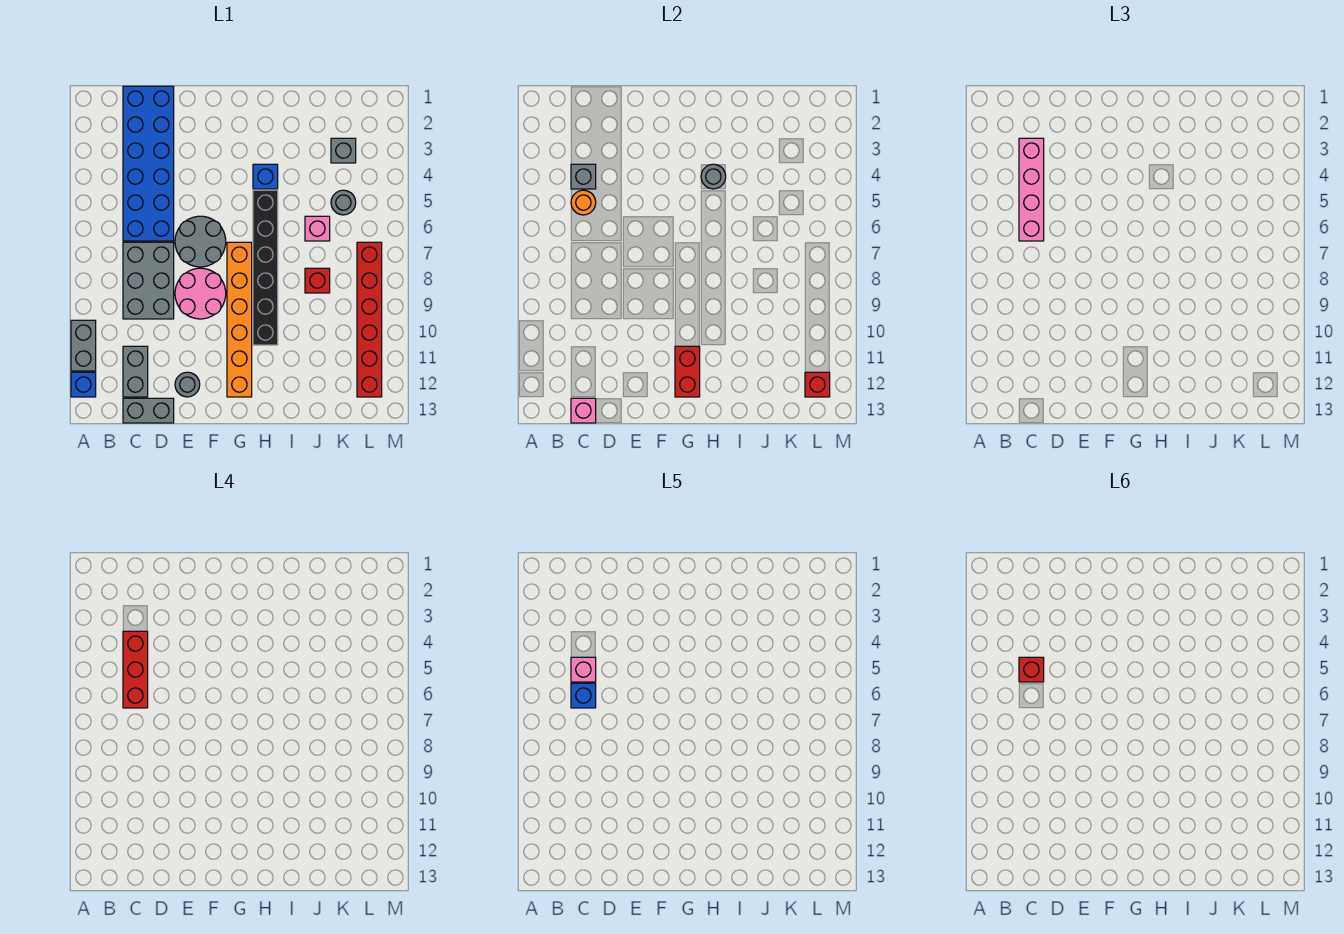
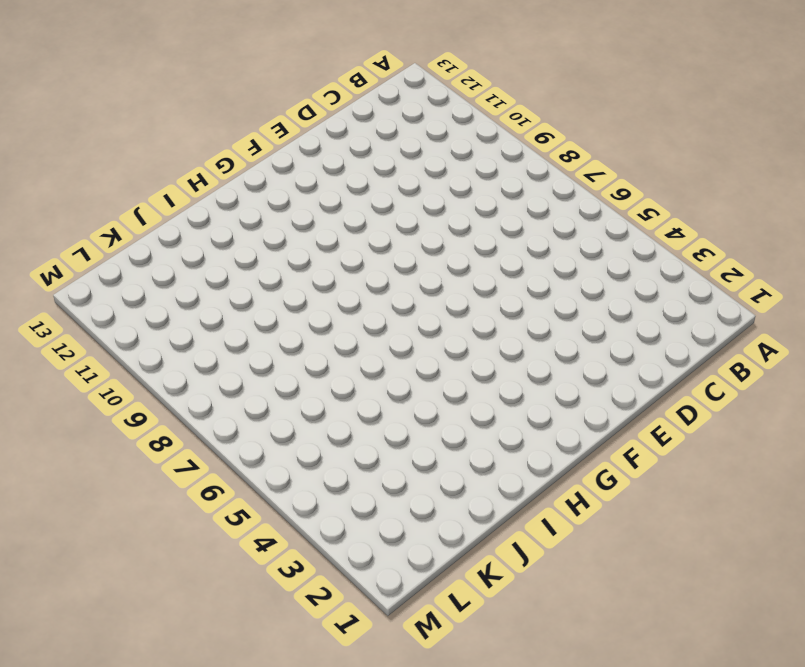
none -> grey brick A10:A11 level 1
none -> blue brick A12 level 1
none -> blue brick C1:D6 level 1

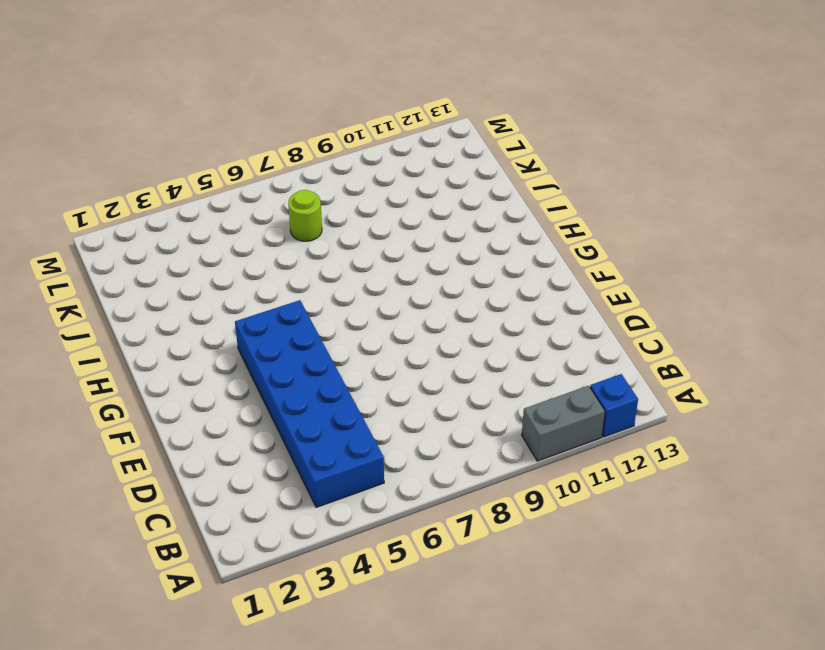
blue brick B4:G5 level 1 -> blue brick C1:D6 level 1
lime round brick K7 level 1 -> none
none -> grey brick C7:D9 level 1
none -> grey brick C11:C12 level 1
none -> grey brick C13:D13 level 1

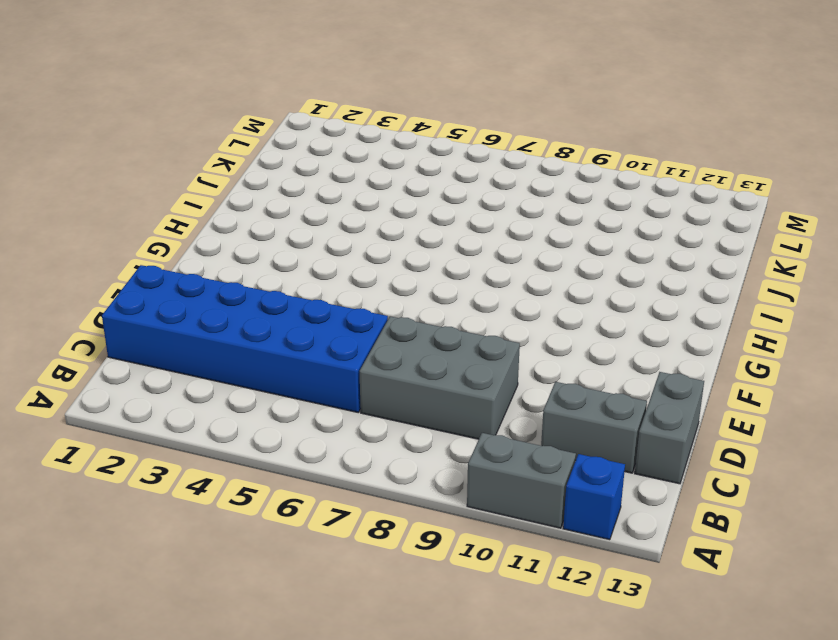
none -> grey round brick E6:F7 level 1
none -> pink round brick E8:F9 level 1
none -> grey round brick E12 level 1

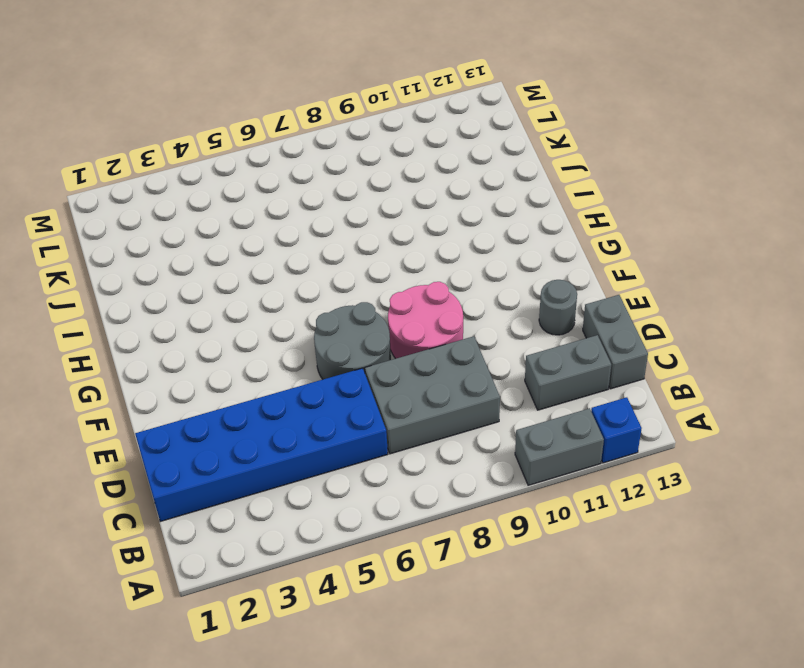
none -> orange brick G7:G12 level 1
none -> blue brick H4 level 1
none -> black brick H5:H10 level 1

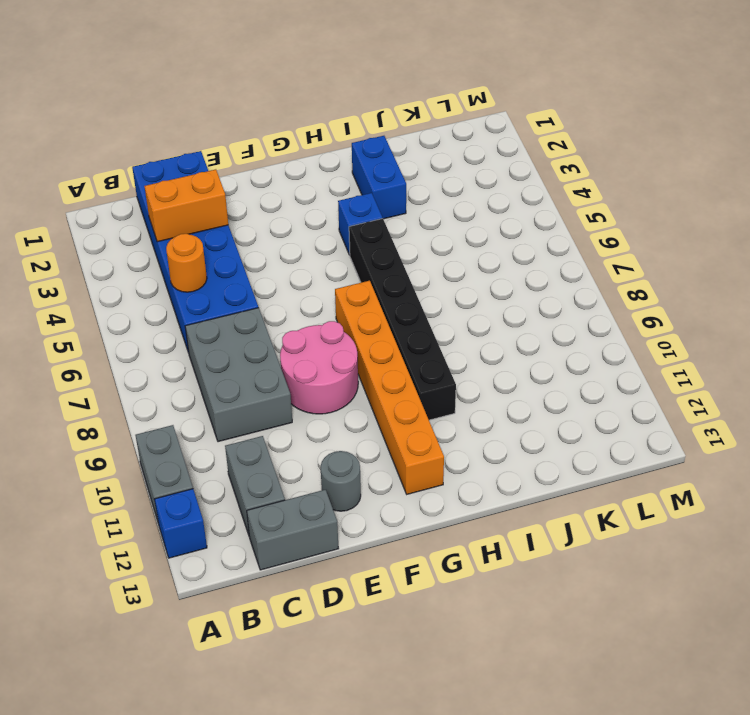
orange brick C3:D3 level 2 -> none
blue brick I2:I3 level 1 -> none
none -> grey round brick E6:F7 level 1
none -> pink brick J6 level 1
none -> red brick J8 level 1

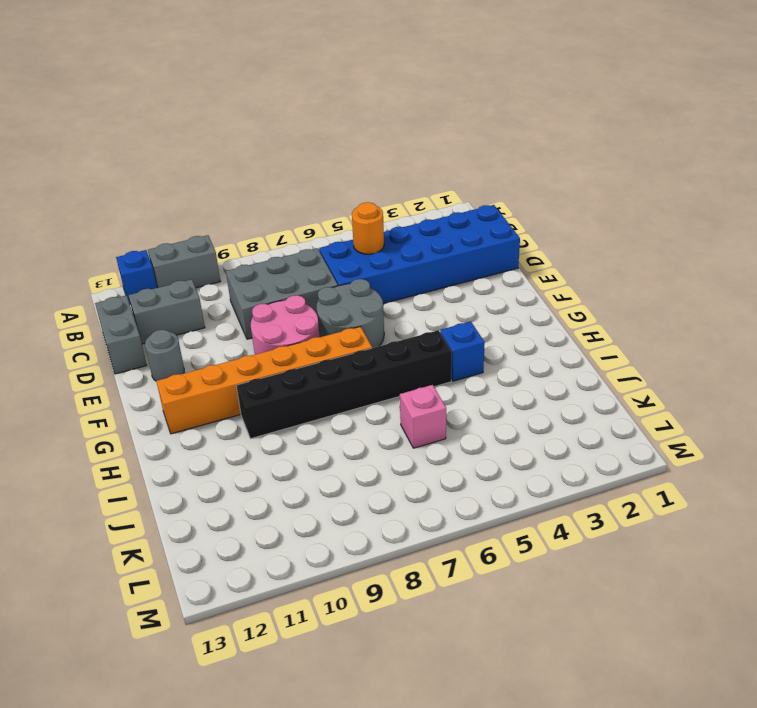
none -> red brick J8 level 1
none -> grey brick K3 level 1
none -> grey round brick K5 level 1

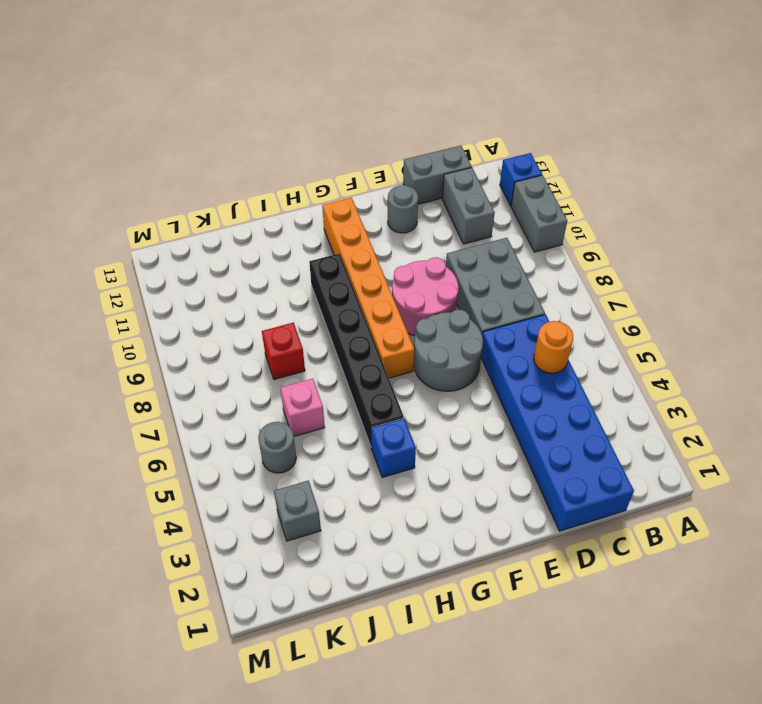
none -> red brick L7:L12 level 1
none -> grey brick C4 level 2
none -> pink brick C13 level 2

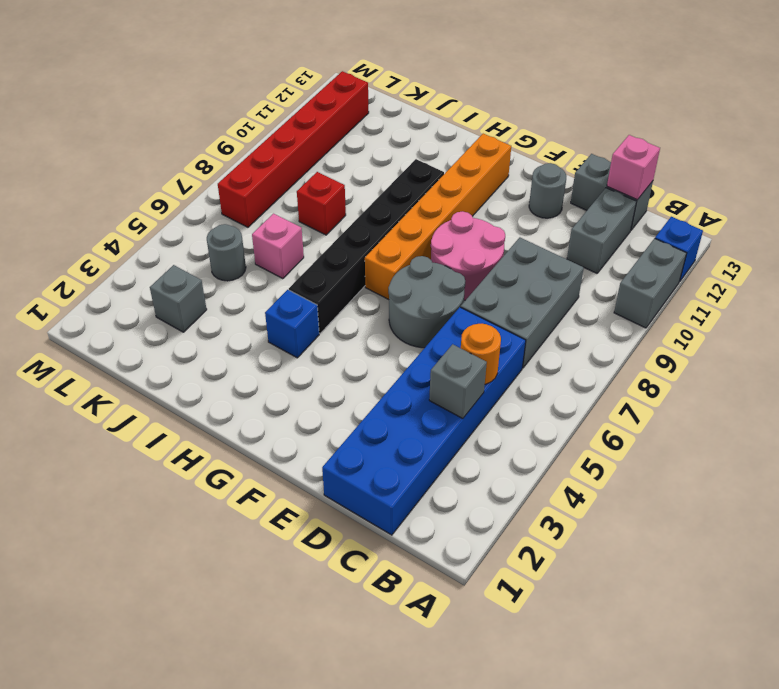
none -> red brick G11:G12 level 2
none -> grey round brick H4 level 2
none -> red brick L12 level 2

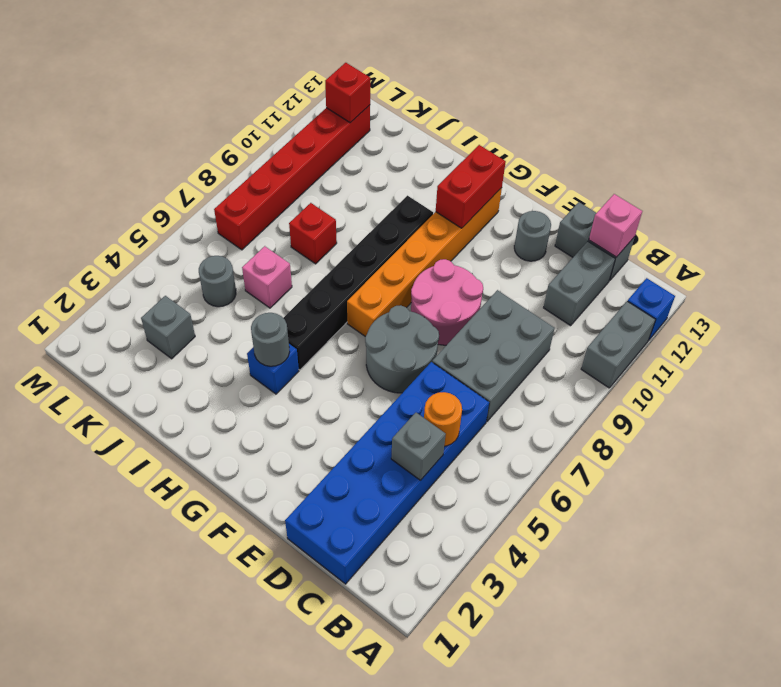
none -> pink brick C3:C6 level 3
none -> red brick C4:C6 level 4
none -> pink brick C5 level 5

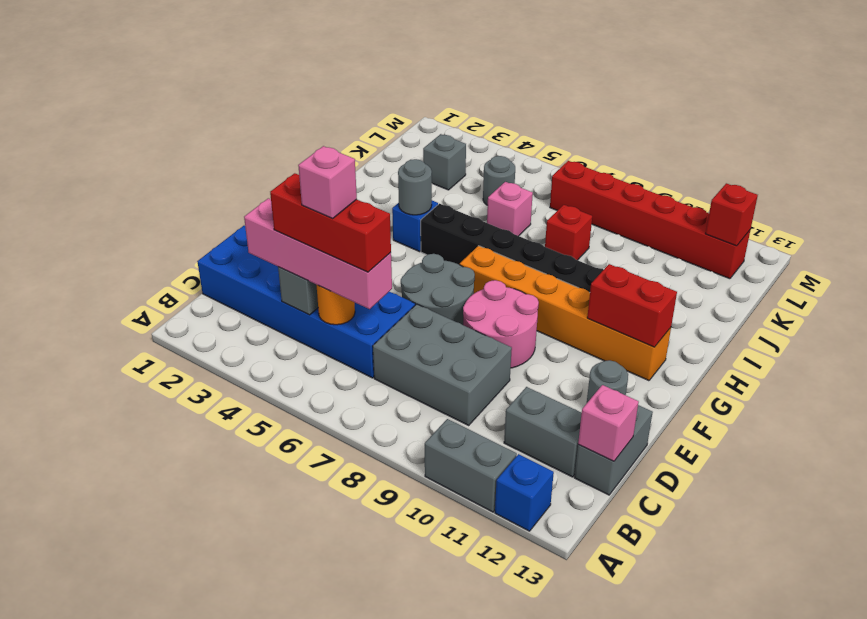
none -> blue brick C6 level 5
none -> red brick C5 level 6

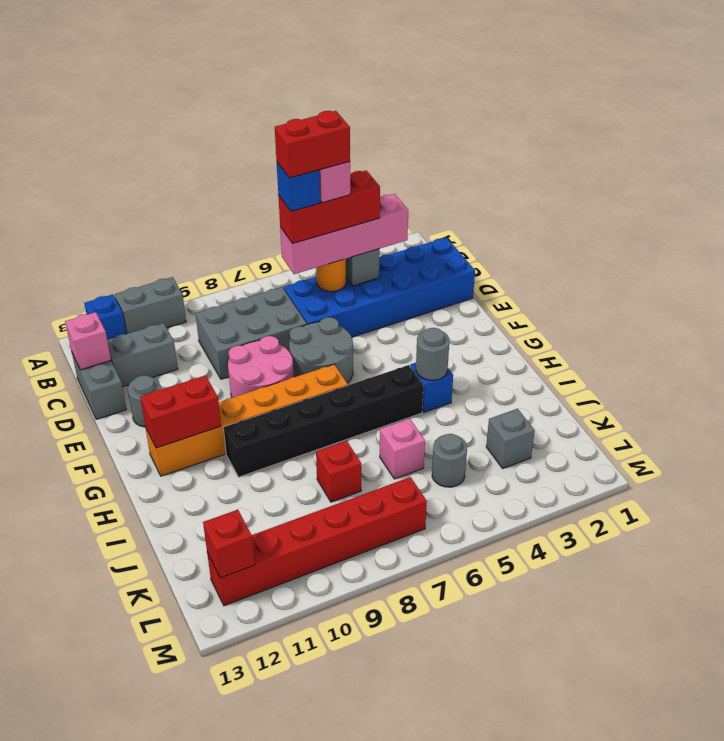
red brick C5:C6 level 6 -> red brick C5 level 6

